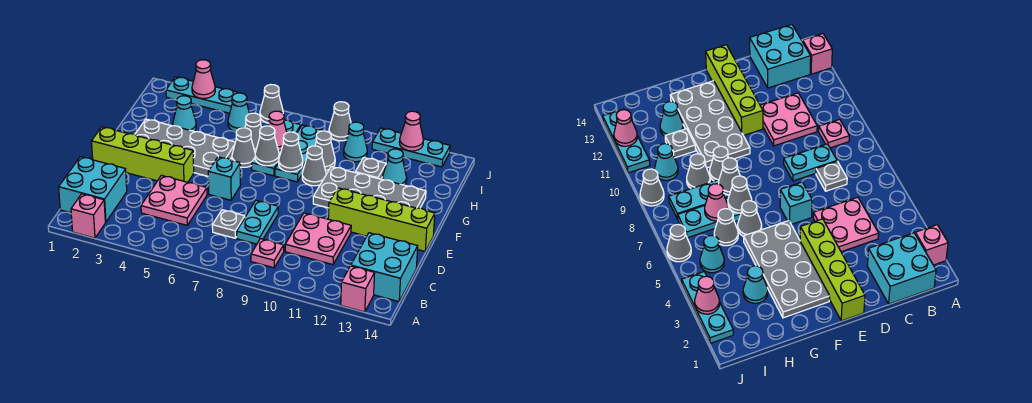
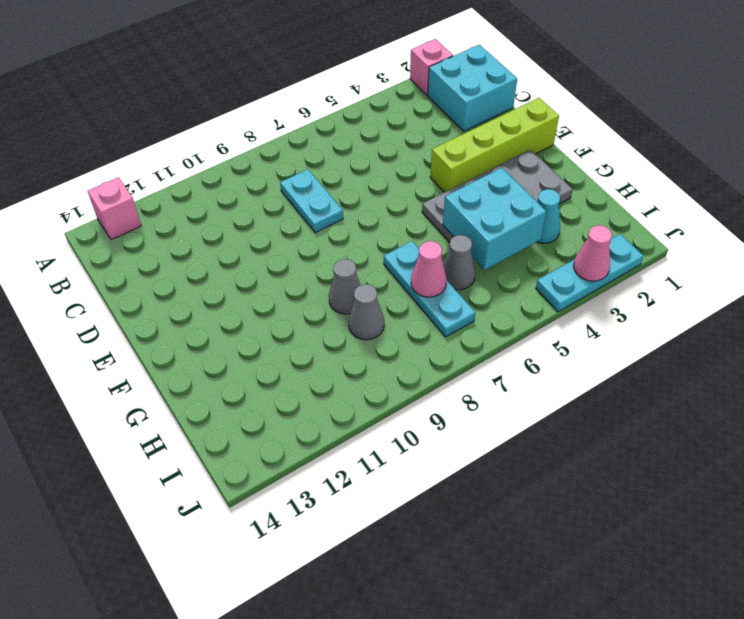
cyan brick G4:H5 level 2 -> cyan brick B13:C14 level 1
none -> pink plate B9 level 1
none -> pink plate C4:D5 level 1
none -> grey plate C7 level 1
none -> pink plate C10:D11 level 1

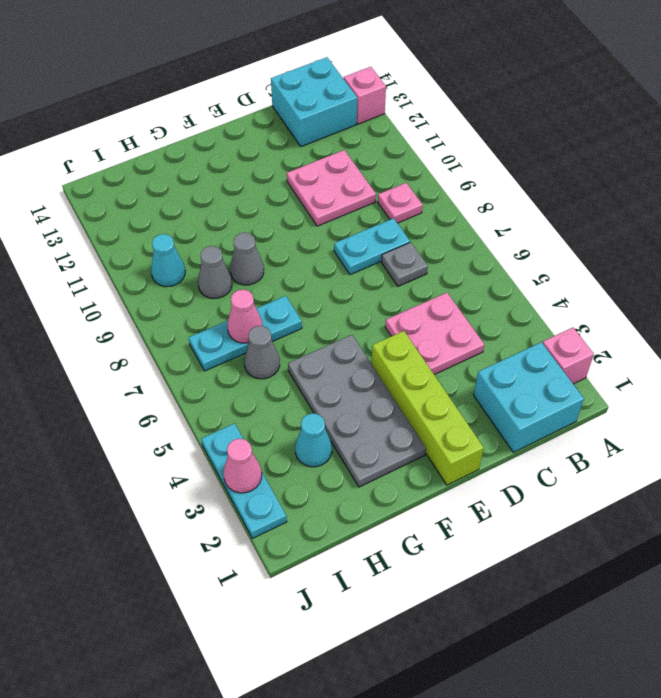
none -> cyan brick E6 level 1
none -> lime brick E11:E14 level 1
none -> grey plate F10:G13 level 1
none -> grey cone G6 level 1

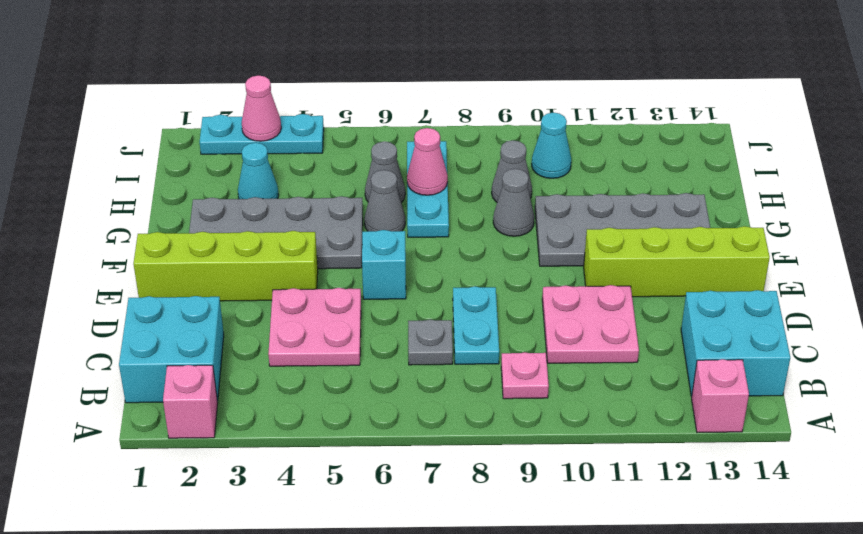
none -> cyan plate G8:I8 level 1
none -> grey plate H11 level 1
none -> cyan cone H12 level 1
none -> cyan cone I5 level 1

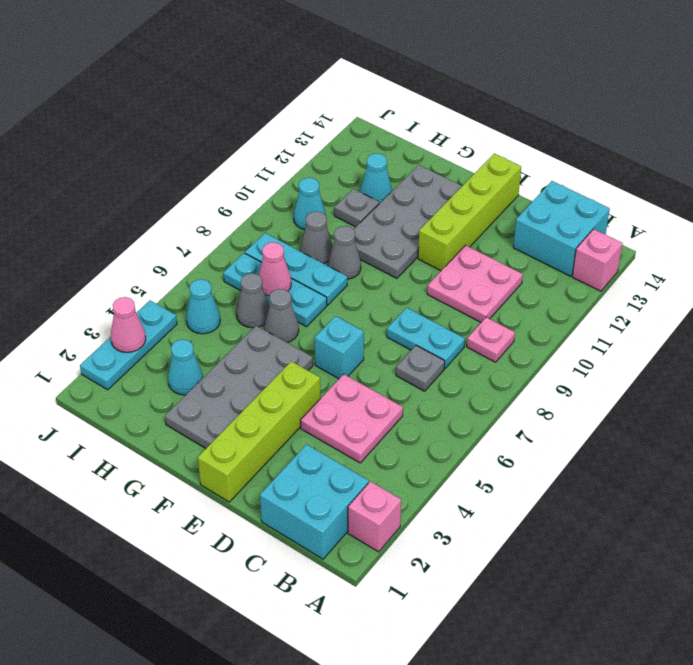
none -> grey cone J6 level 1
none -> grey cone J9 level 1
none -> cyan plate J11:J13 level 1
none -> grey cone G7 level 2

